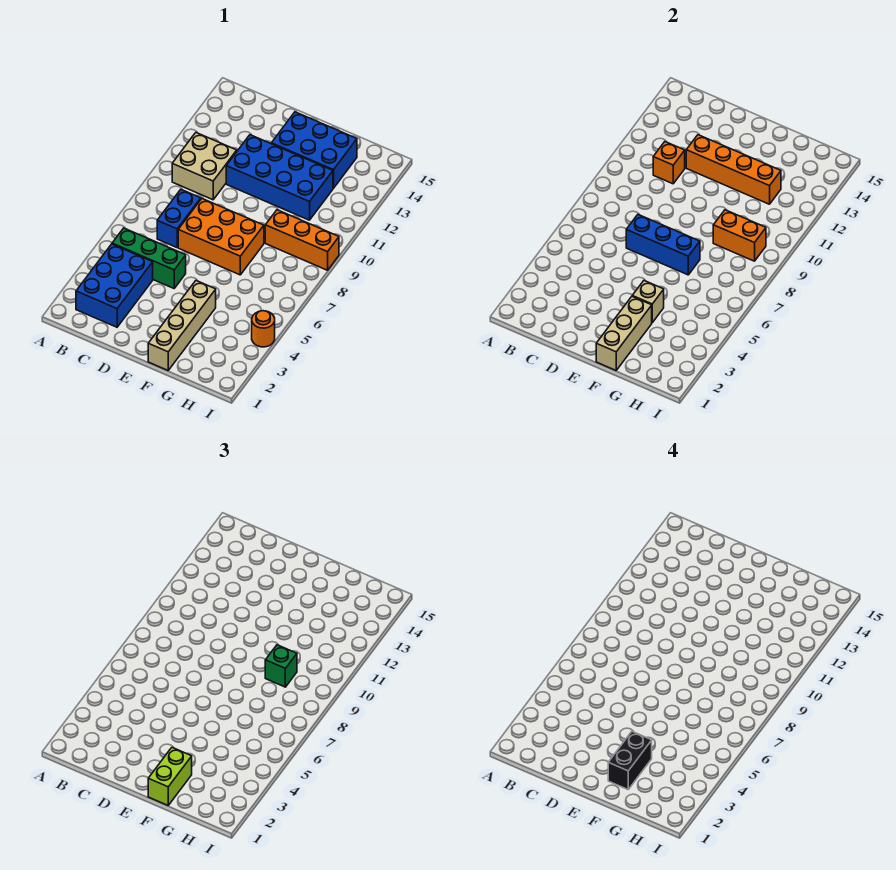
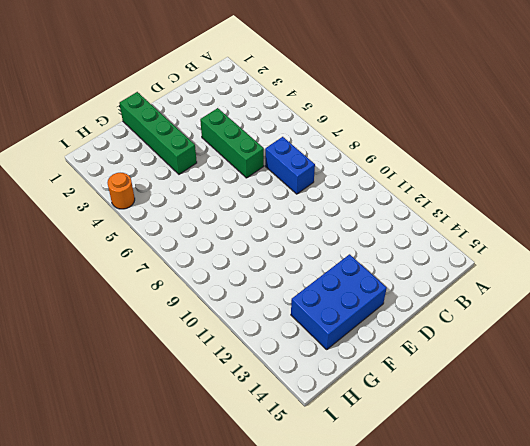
green brick D4:D6 level 1 -> green brick B5:D5 level 1
green brick F1:F4 level 1 -> tan brick F1:F4 level 1
none -> blue brick B2:C4 level 1
none -> tan brick B10:C11 level 1
none -> orange brick D7:F8 level 1

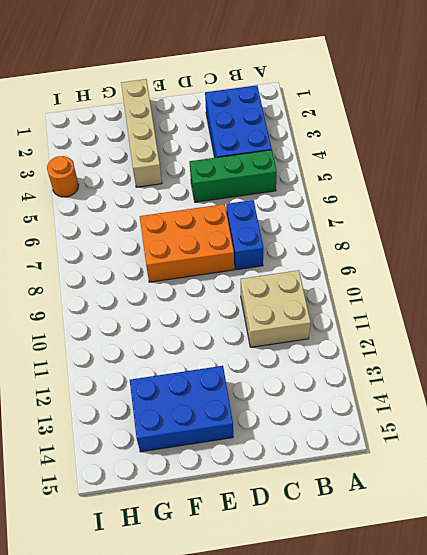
none -> blue brick D11:G12 level 1
none -> orange brick G9:I9 level 1
none -> orange brick C11 level 2

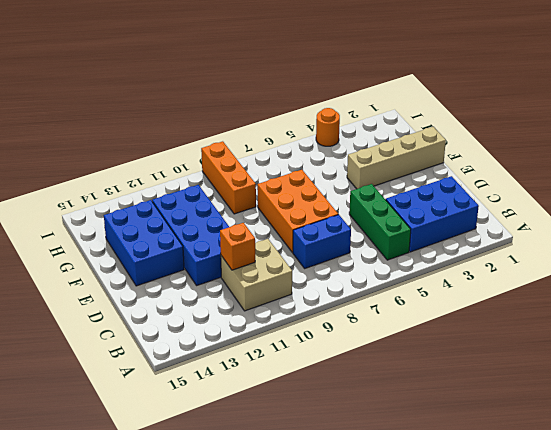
none -> blue brick D7:F7 level 2
none -> orange brick D12:G12 level 2
none -> tan brick F1:F3 level 2

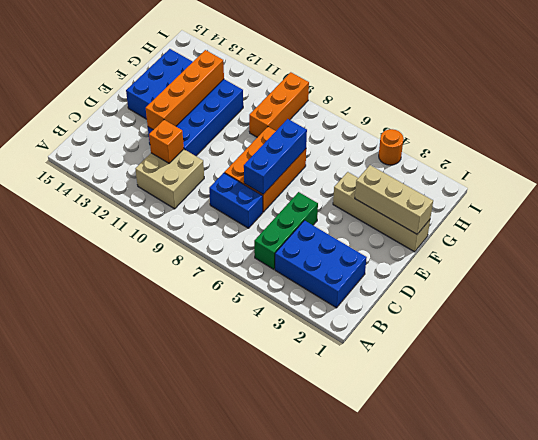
none -> tan brick F4 level 2
none -> orange brick G9:H9 level 2
none -> lime brick F1:F2 level 3

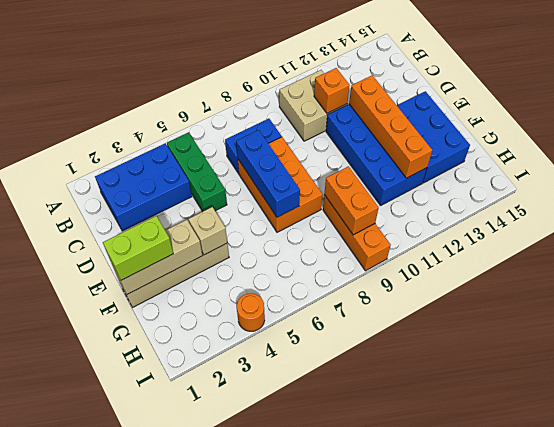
none -> green brick G9 level 3
none -> black brick F2:F3 level 4

